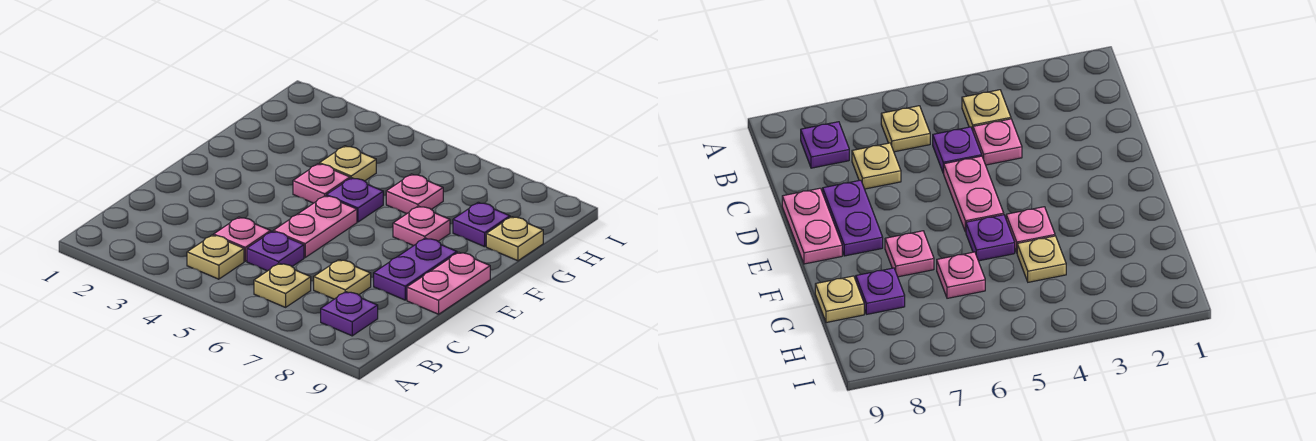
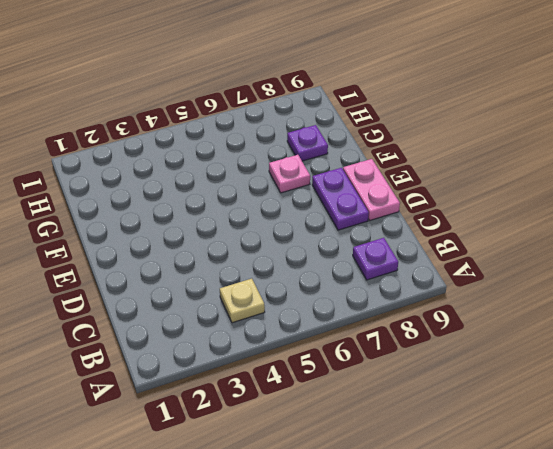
none -> tan plate B6 level 1
none -> pink plate C4 level 1
none -> purple plate C5 level 1

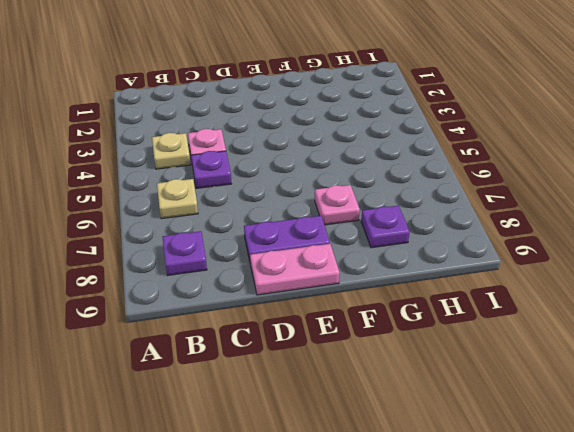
none -> tan plate C7 level 1
none -> pink plate D5:E5 level 1
none -> pink plate F4 level 1

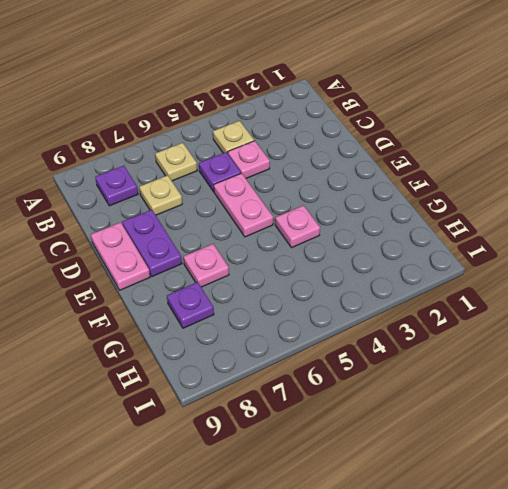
none -> purple plate F5 level 1
none -> tan plate G4 level 1
none -> pink plate G6 level 1

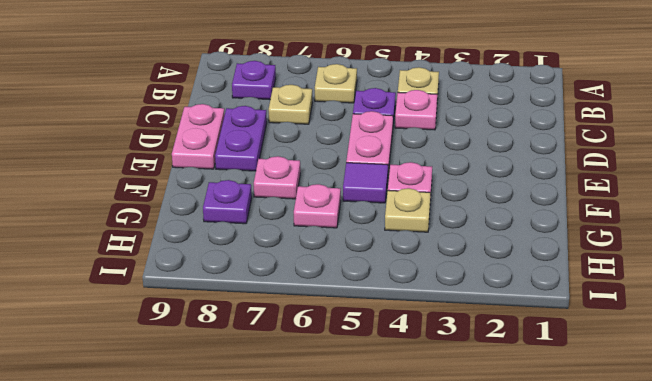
purple tile F5 level 1 -> purple plate F5 level 1
none -> tan plate G9 level 1

